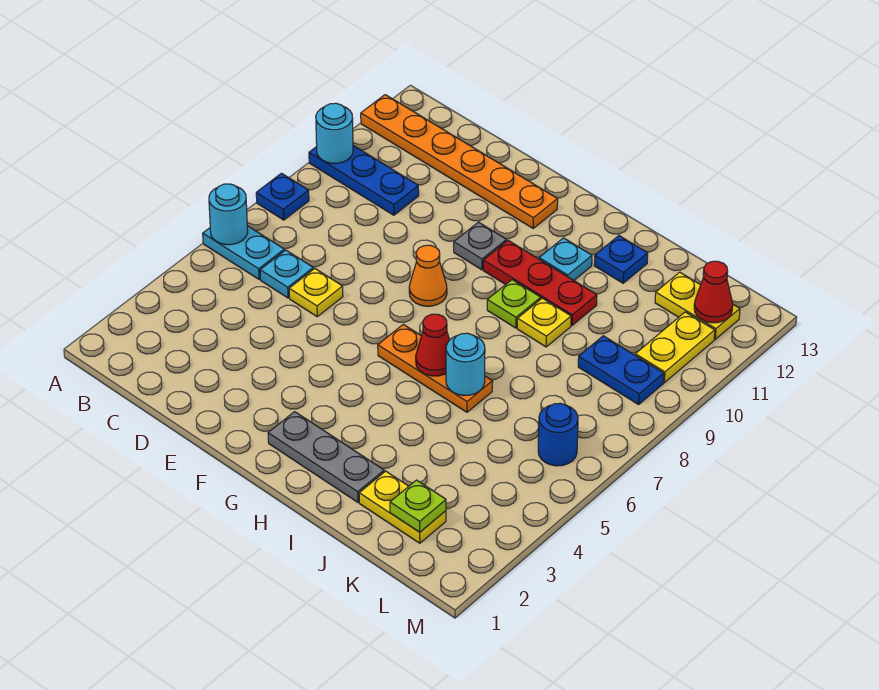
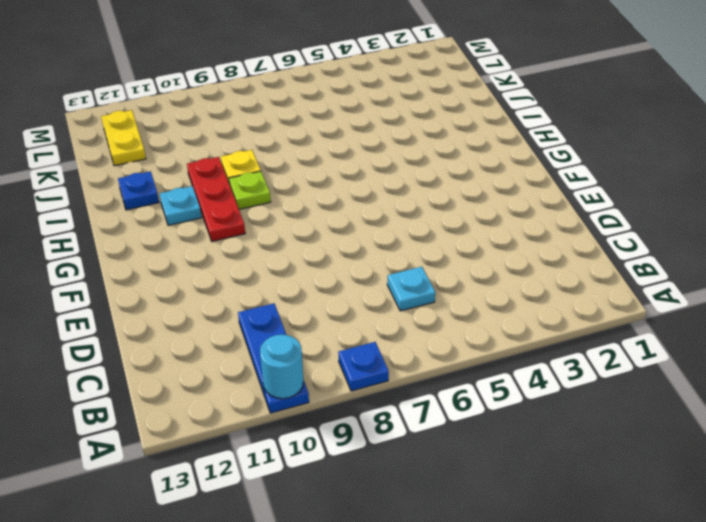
none -> cyan plate A6:B6 level 1
none -> orange plate A12:F12 level 1
none -> yellow plate D6 level 1

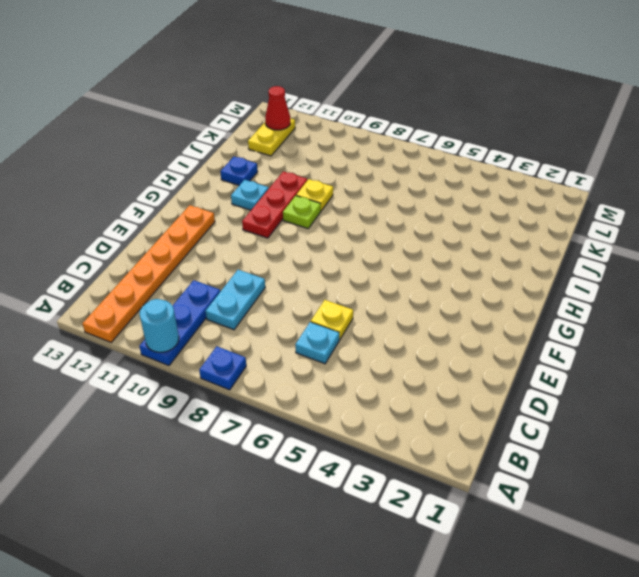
cyan plate C9:D9 level 1 -> cyan plate A6:B6 level 1
none -> orange cone F8 level 1
none -> grey plate F10 level 1
none -> grey plate G2:I2 level 1

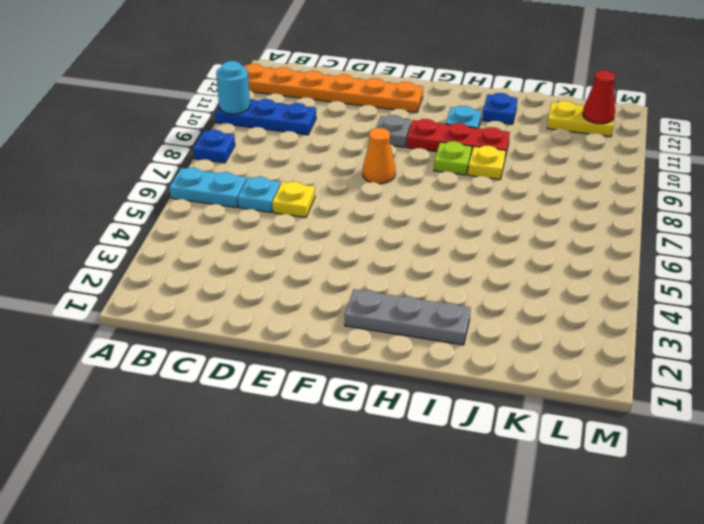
none -> orange plate G6:I6 level 1
none -> yellow plate J2:K2 level 1
none -> blue plate K9:L9 level 1

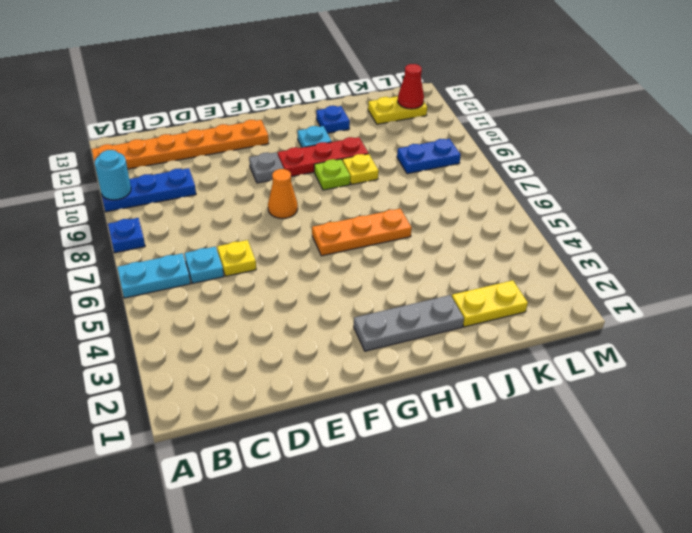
none -> blue round brick L6 level 1
none -> yellow plate L10:L11 level 1
none -> cyan round brick A6 level 2

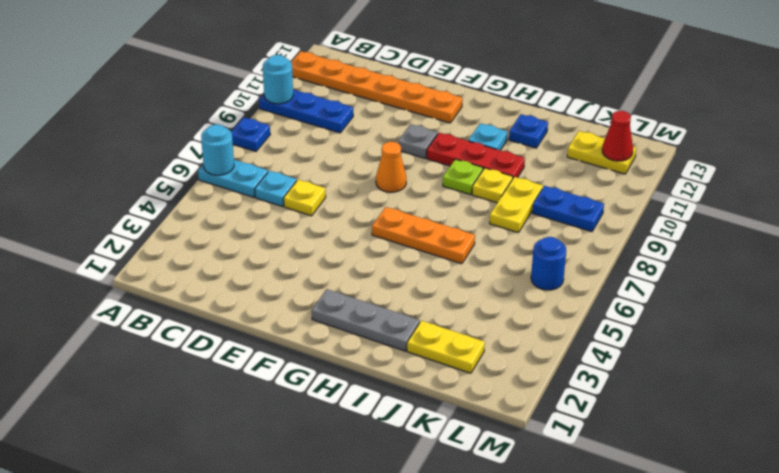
yellow plate J8:J9 level 1 -> yellow plate L10:L11 level 1
none -> red cone H6 level 2
none -> cyan round brick I6 level 2
none -> lime plate K2 level 2

